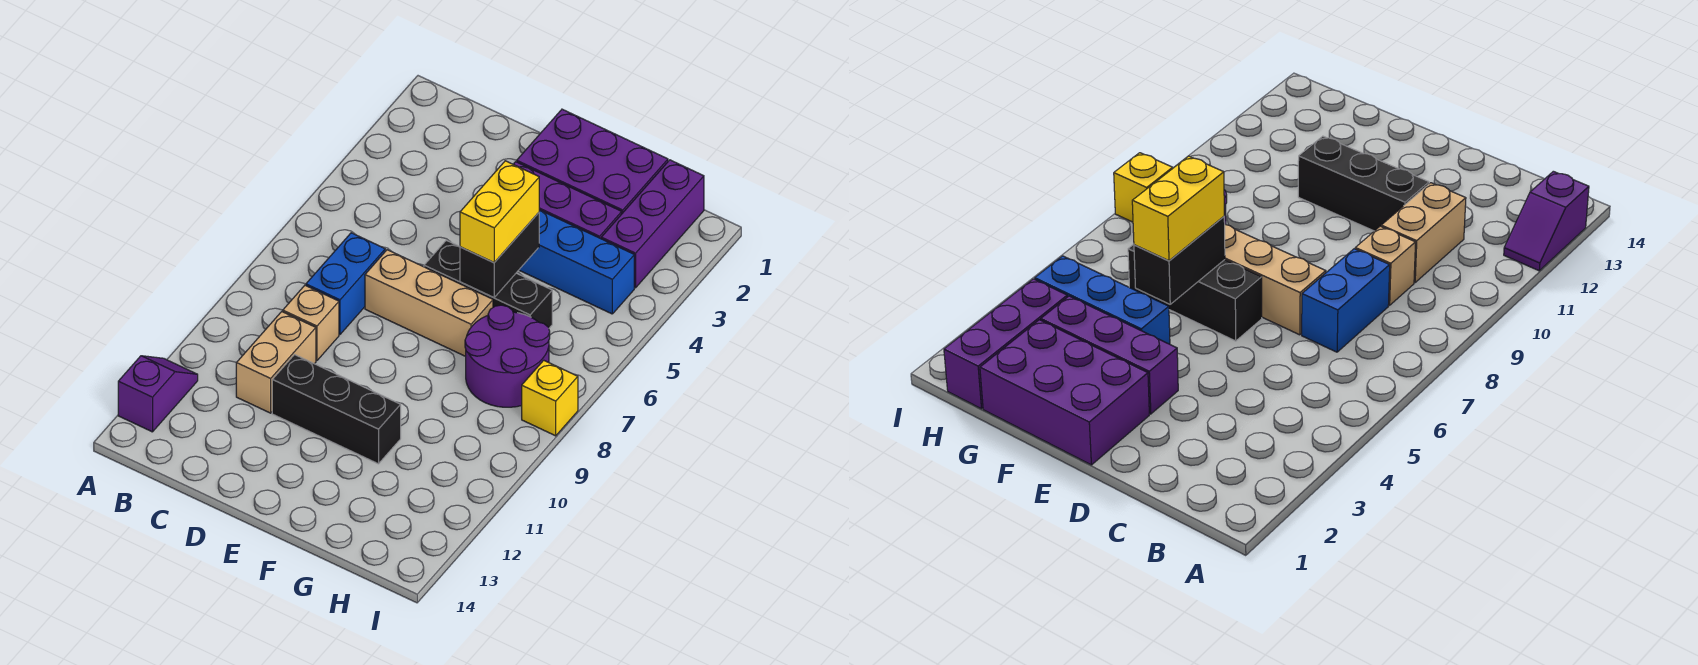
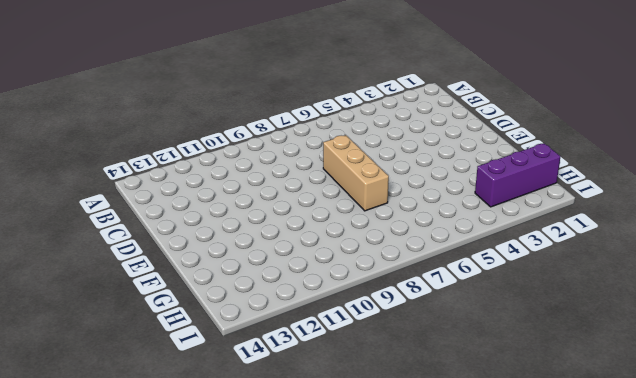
none -> purple slope A12:A13 level 1 top 13
none -> blue brick C7:C8 level 1
none -> tan brick C9 level 1

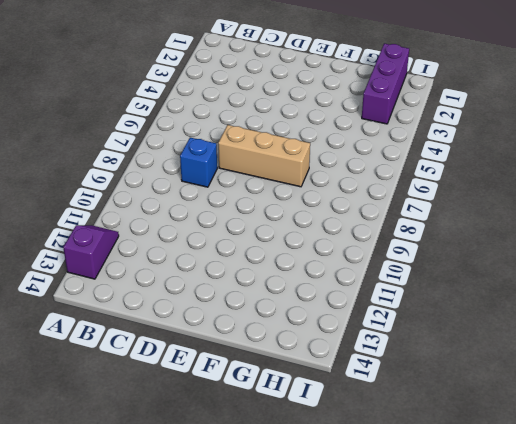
blue brick C8 level 1 -> blue brick C7:C8 level 1
none -> tan brick C9 level 1
none -> tan brick C10:C11 level 1
none -> black brick D11:F11 level 1

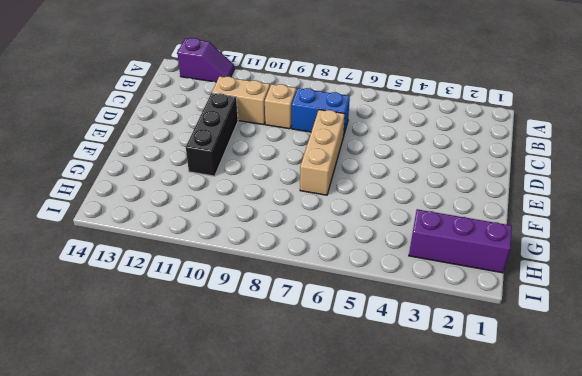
none -> purple brick E1:G2 level 1
none -> purple brick E3:G3 level 1
none -> black brick E6:G6 level 1

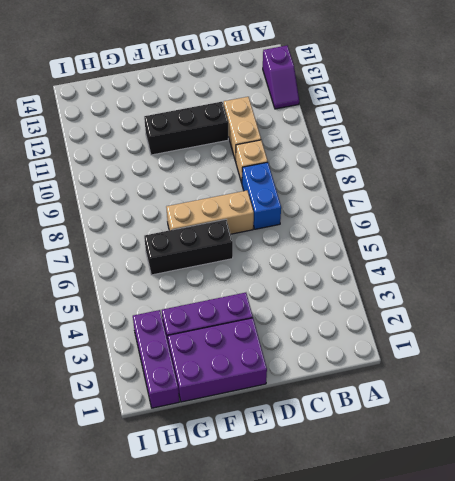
none -> blue brick F4:H4 level 1
none -> purple round brick G7:H8 level 1
none -> yellow brick I8 level 1

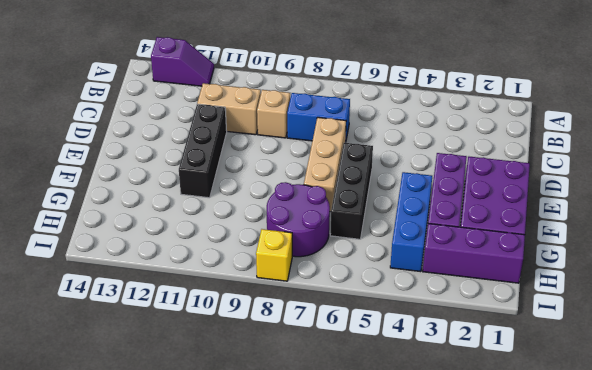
none -> black brick F5:F6 level 2
none -> yellow brick F5:F6 level 3

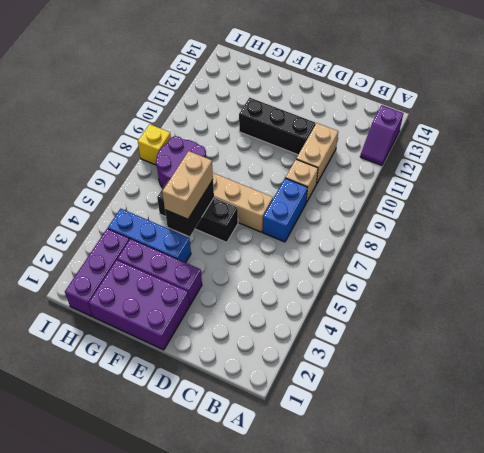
tan brick F5:F6 level 3 -> yellow brick F5:F6 level 3

